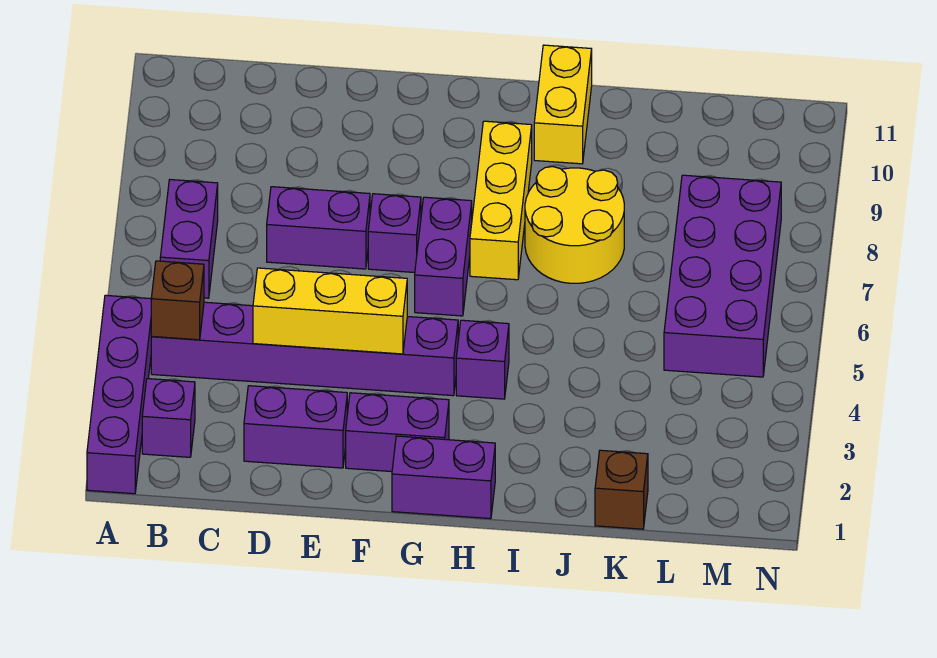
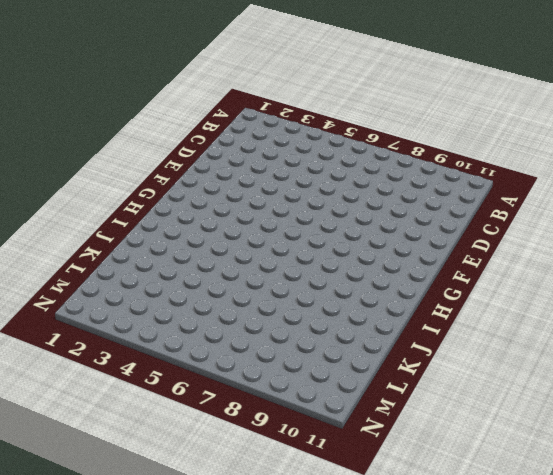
none -> purple brick A1:A4 level 1
none -> purple brick B2 level 1
none -> purple brick B4:G4 level 1

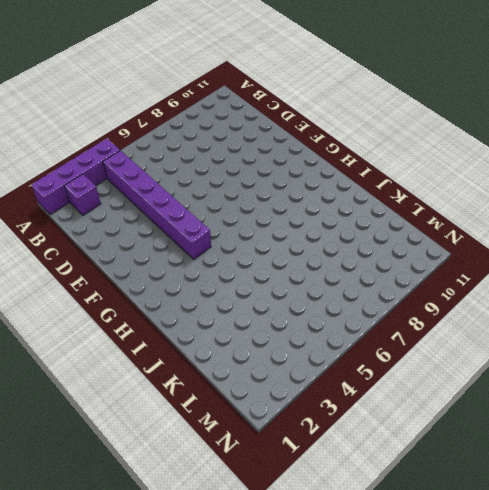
none -> purple brick B6:B7 level 1
none -> purple brick D2:E2 level 1
none -> purple brick D7:E7 level 1

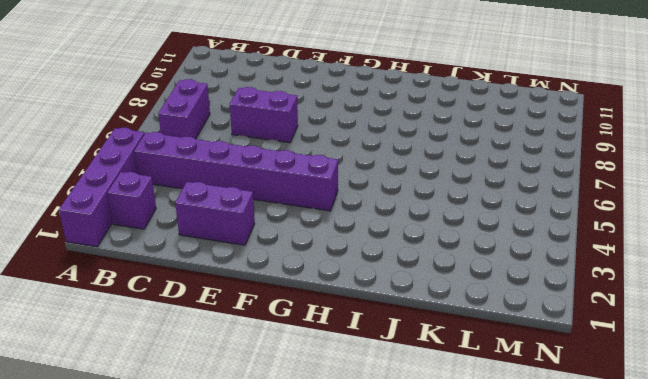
none -> purple brick F2:G2 level 1
none -> purple brick F7 level 1
none -> purple brick G1:H1 level 1

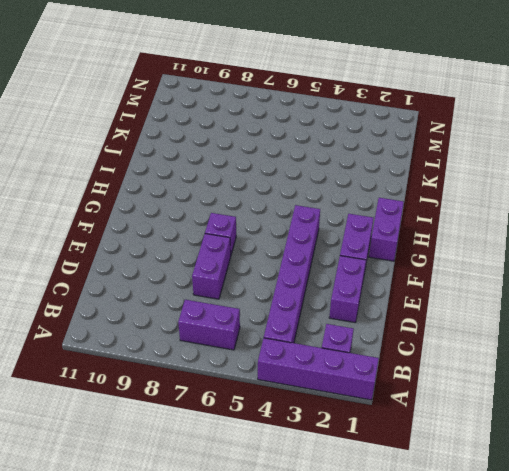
none -> purple brick G6:G7 level 1
none -> purple brick H4 level 1
none -> yellow brick H7:H9 level 1

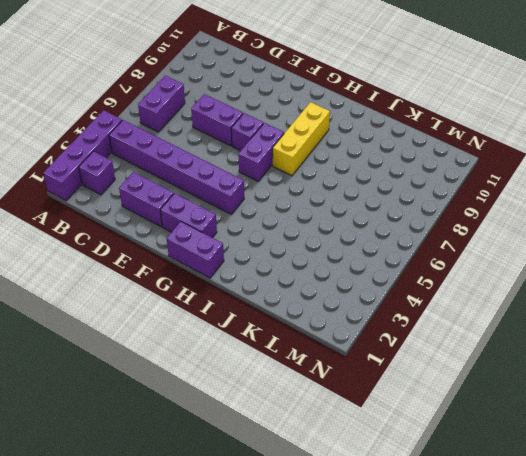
none -> purple brick H4 level 1
none -> yellow round brick I7:J8 level 1
none -> yellow brick I10:I11 level 1

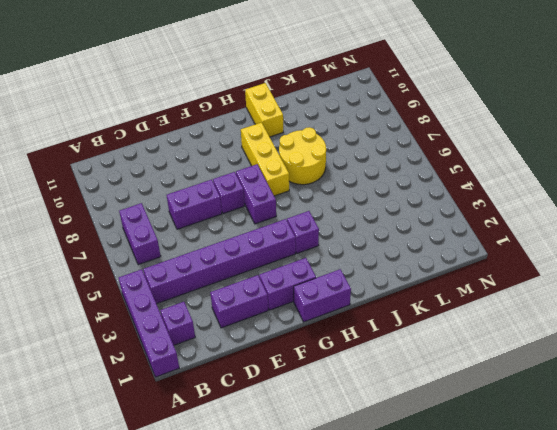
none -> brown brick K1 level 1
none -> purple brick L5:M8 level 1
none -> brown brick B4 level 2

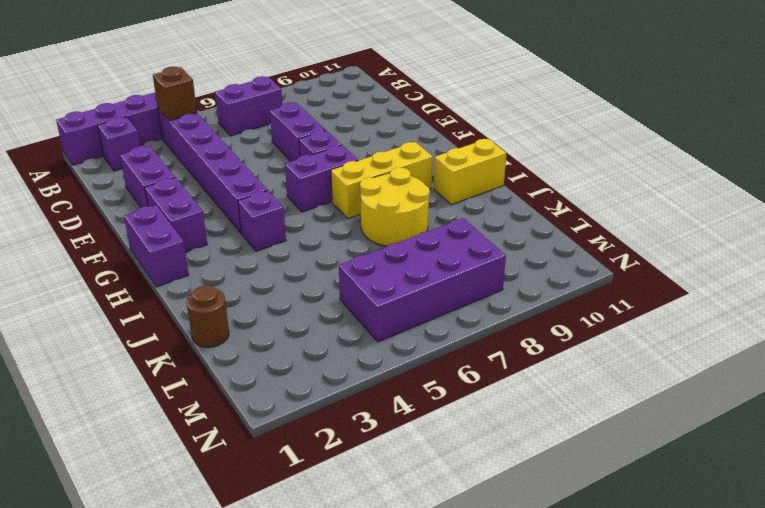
brown round brick K1 level 1 -> brown brick K1 level 1
none -> yellow brick D4:F4 level 2

